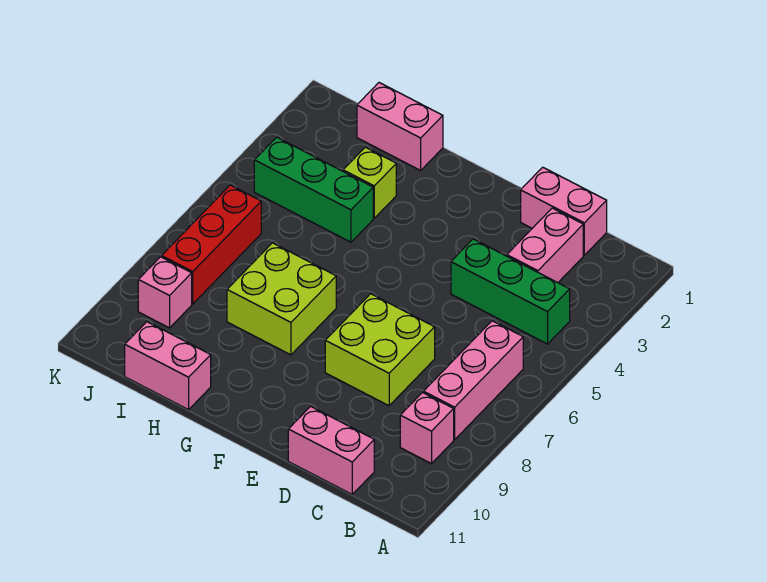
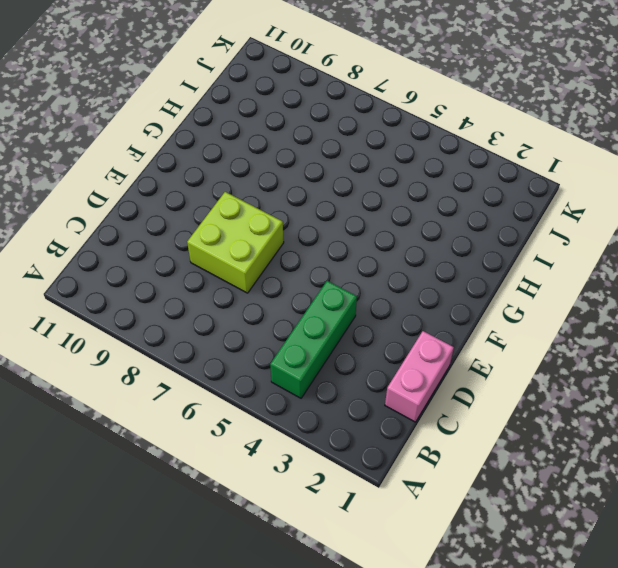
none -> pink brick B6:B8 level 1
none -> pink brick B9 level 1
none -> pink brick C2:C3 level 1

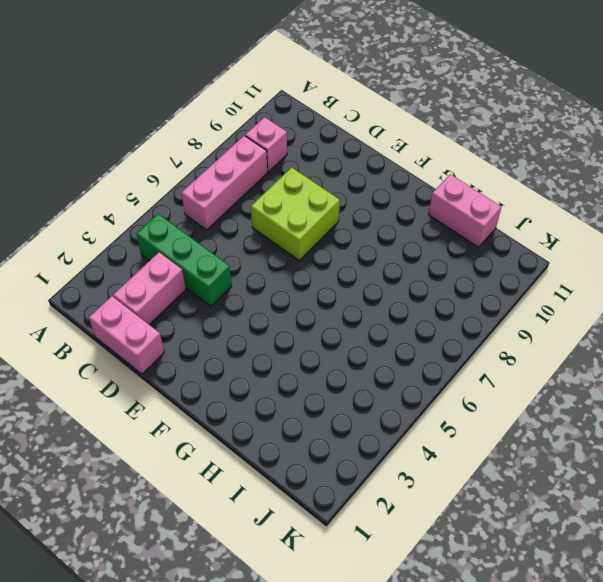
none -> pink brick C11:D11 level 1
none -> lime brick G7:H8 level 1
none -> pink brick H1:I1 level 1

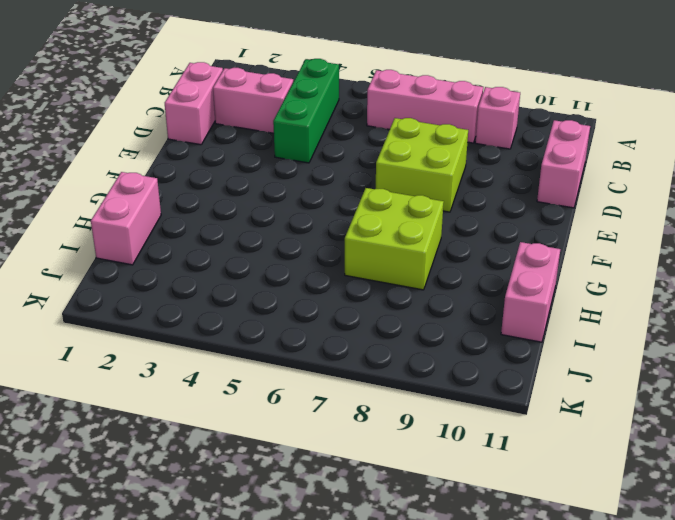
none -> lime brick H3 level 1
none -> green brick H4:J4 level 1
none -> red brick J6:J8 level 1

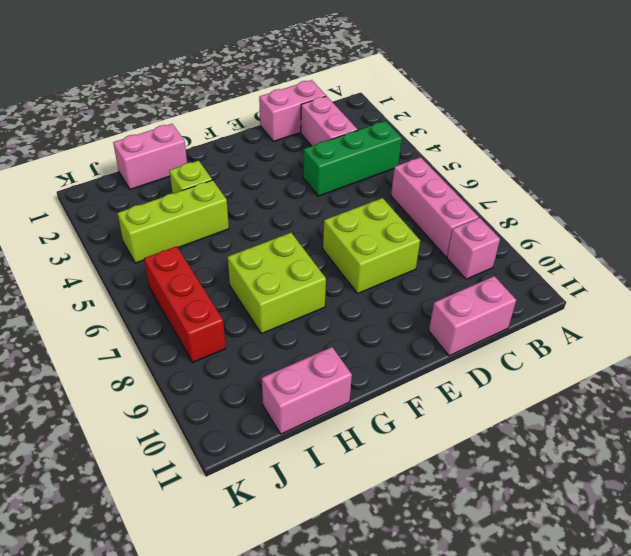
lime brick H4:J4 level 1 -> green brick H4:J4 level 1
none -> pink brick J9 level 1

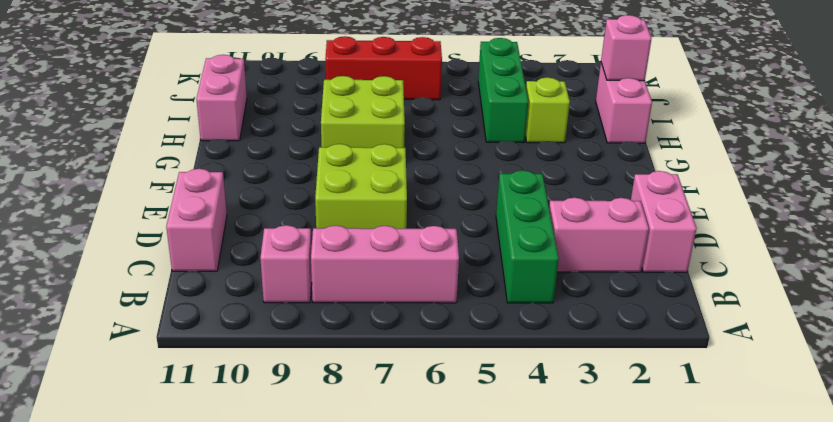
pink brick I1 level 2 -> pink brick J9 level 1

